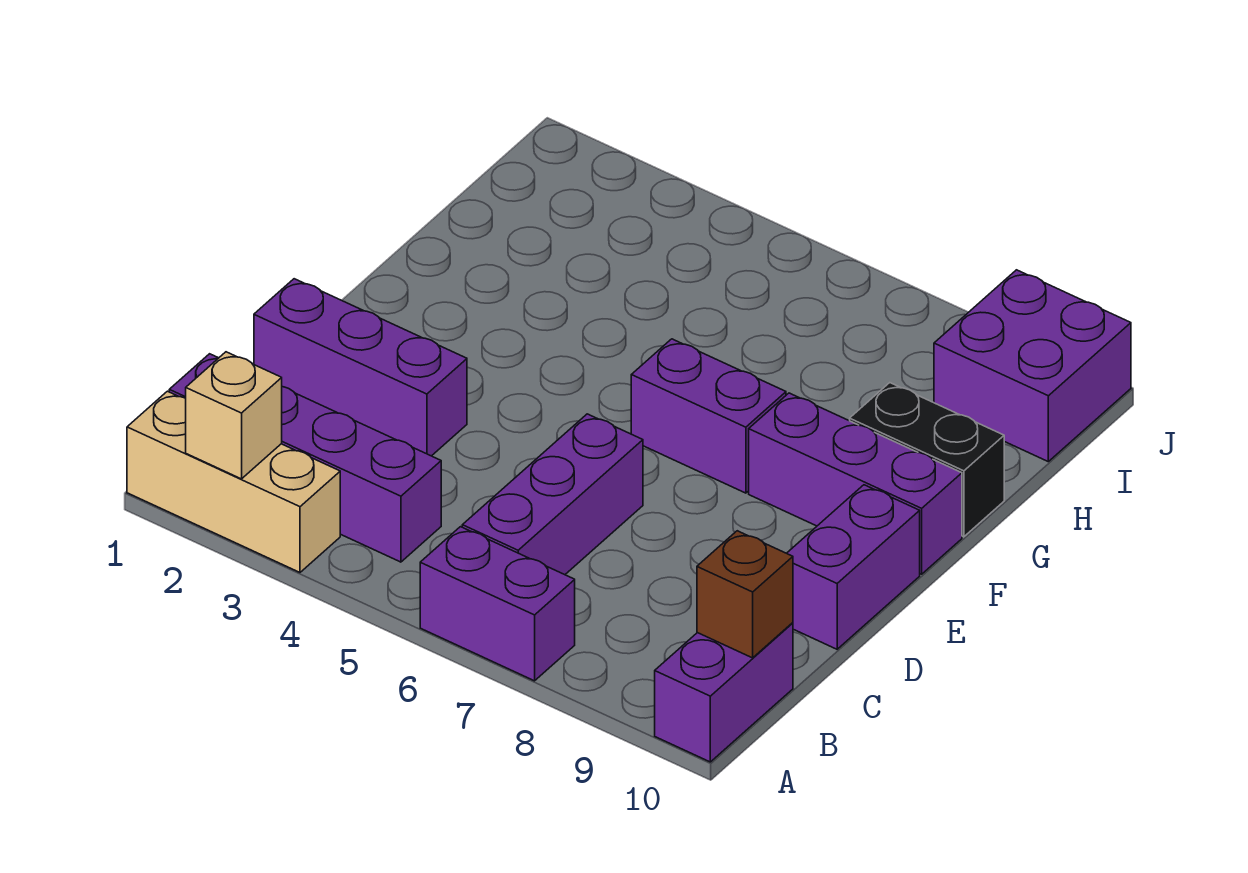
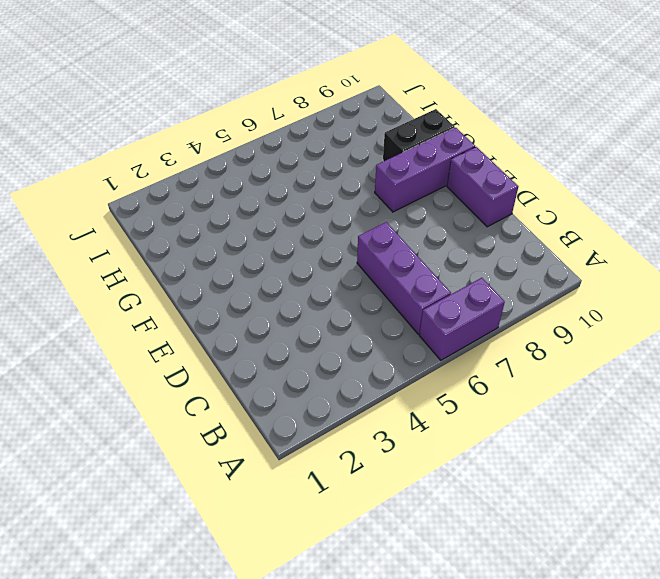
none -> tan brick A1:A3 level 1
none -> purple brick A10:B10 level 1
none -> purple brick B1:B4 level 1

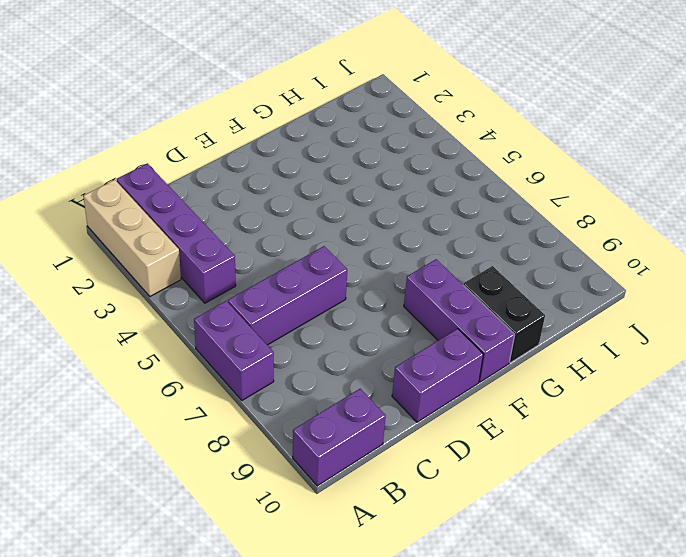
none -> purple brick D1:D3 level 1
none -> purple brick F6:F7 level 1
none -> purple brick I9:J10 level 1

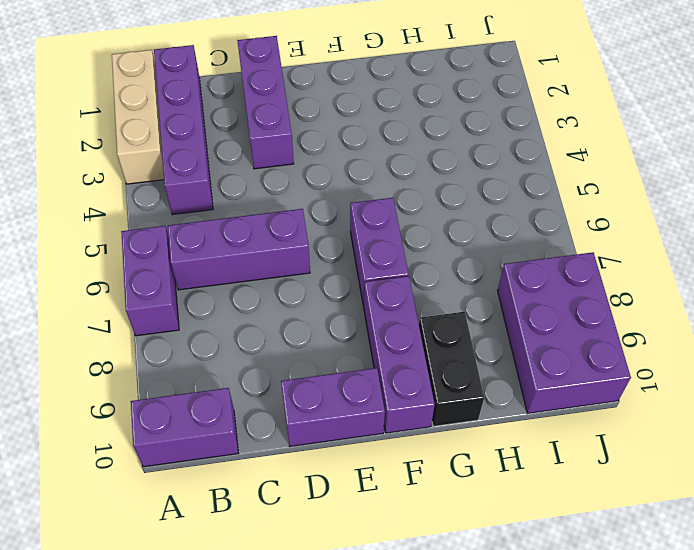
purple brick I8:J10 level 1 -> purple brick I9:J10 level 1
none -> tan brick A2 level 2
none -> brown brick B10 level 2

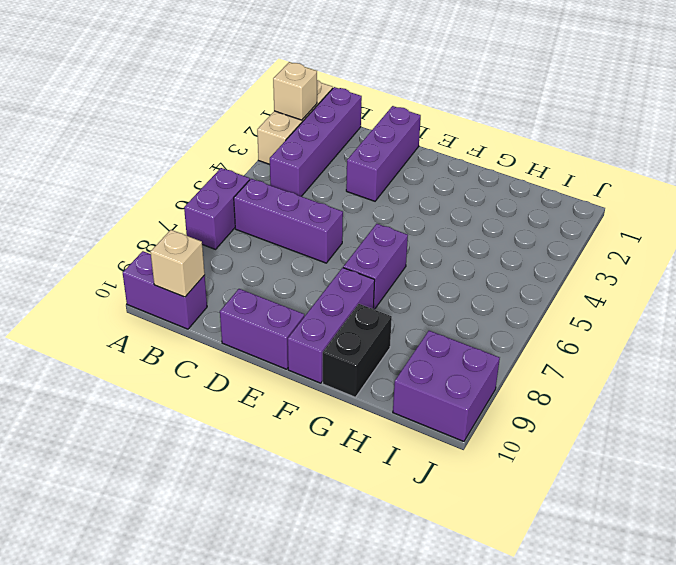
tan brick B10 level 2 -> brown brick B10 level 2

